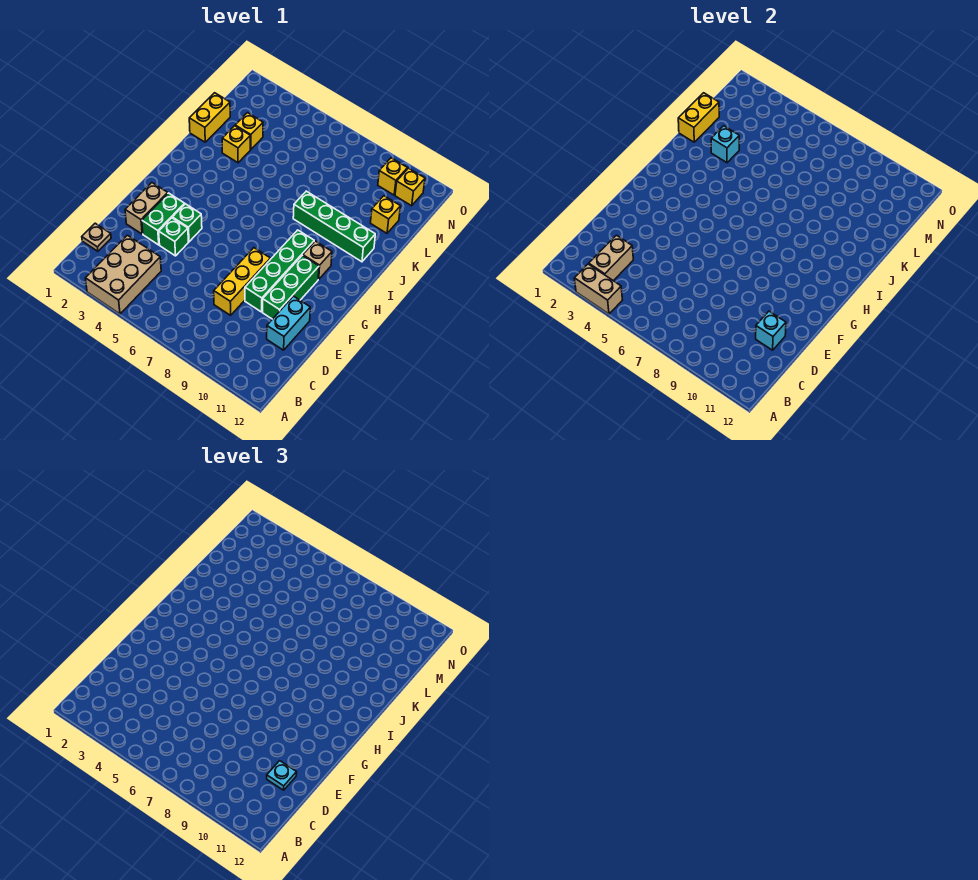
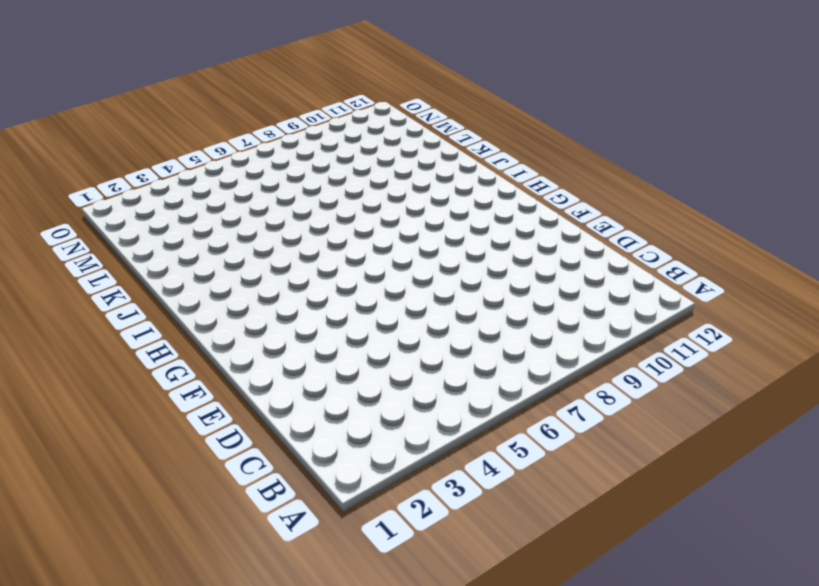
none -> tan brick A3:C4 level 1
none -> tan plate C1 level 1
none -> yellow brick D8:F8 level 1

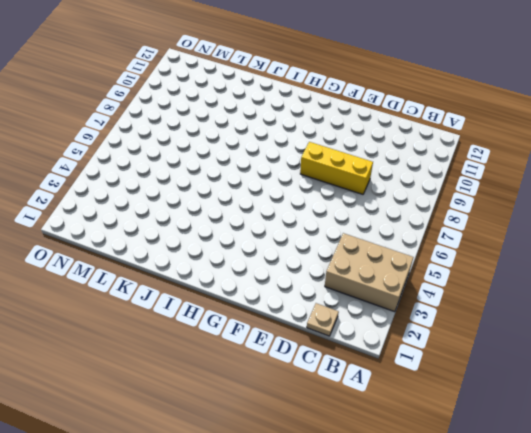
none -> cyan brick D11:E11 level 1
none -> tan brick E2:F2 level 1
none -> green brick E3:F3 level 1

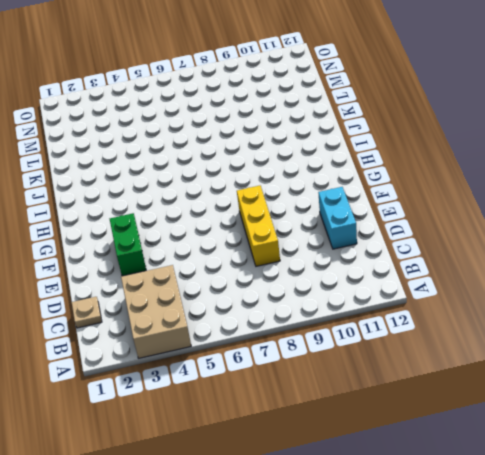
none -> tan brick E2:F2 level 1
none -> green brick E4 level 1
none -> green brick E9:H9 level 1

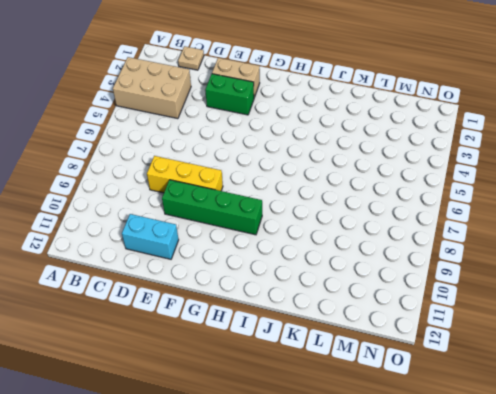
none -> green brick E4 level 1
none -> green brick E10:G10 level 1
none -> green brick F4 level 1

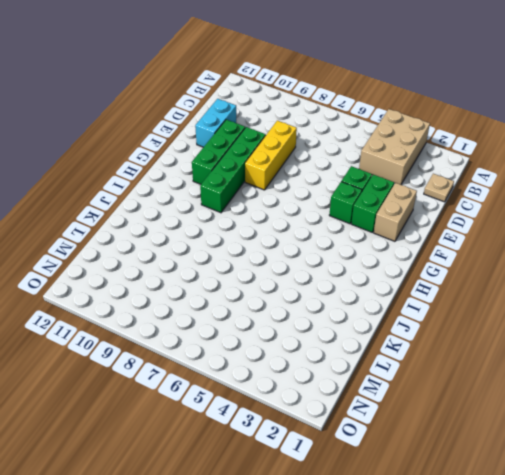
none -> tan brick H10 level 1
none -> green brick J8:J11 level 1
none -> yellow brick K1:L1 level 1

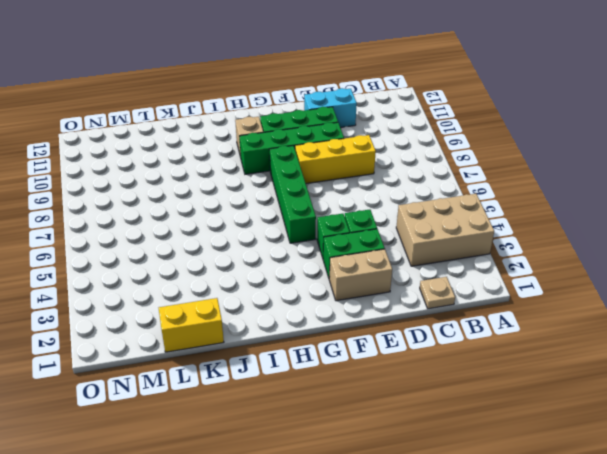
green brick G5:G8 level 1 -> green brick J8:J11 level 1
none -> yellow brick K3 level 1
none -> yellow brick L3 level 1
none -> yellow brick L11 level 1

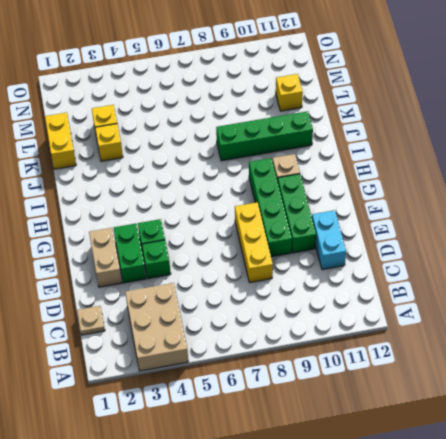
none -> yellow brick N10 level 1
none -> yellow brick N11 level 1
none -> tan brick A3:A4 level 2

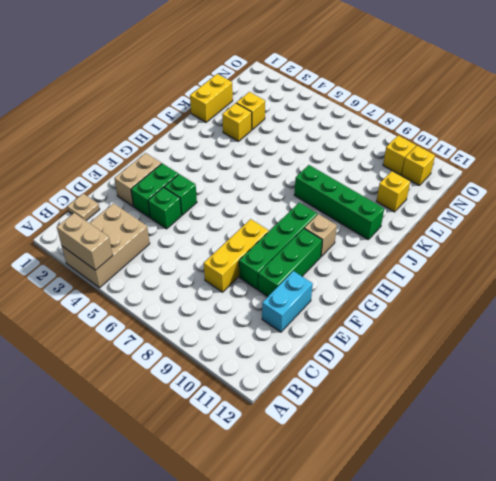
none -> tan brick B3:C3 level 2
none -> cyan brick D11 level 2
none -> yellow brick K1:L1 level 2

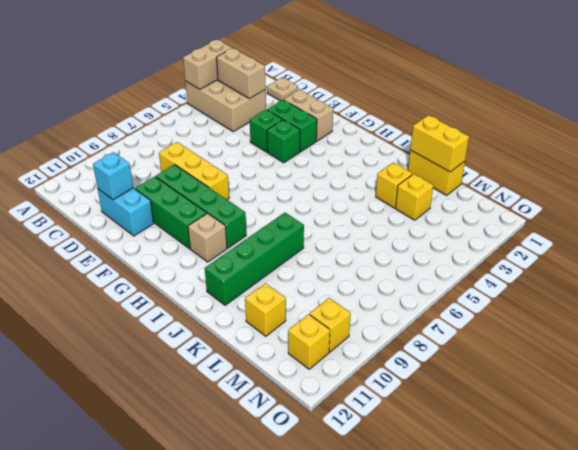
none -> cyan brick K3 level 2
none -> cyan plate D11 level 3

